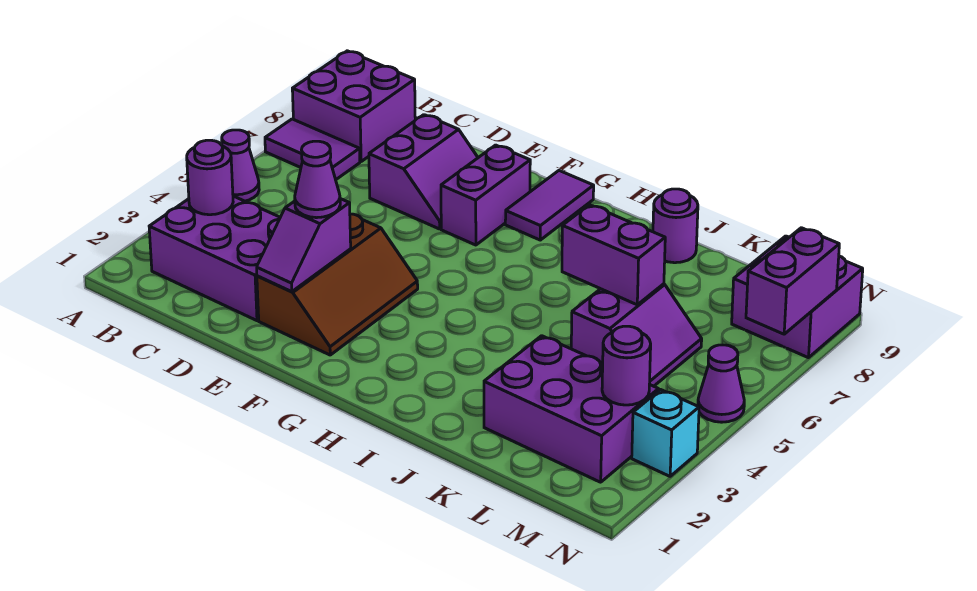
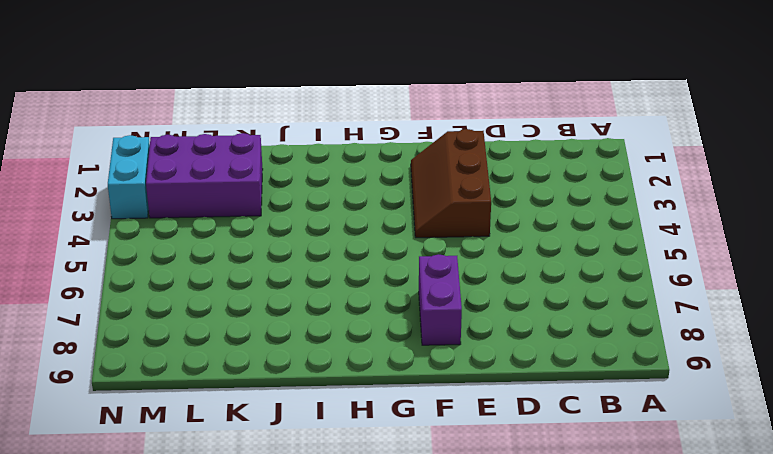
cyan brick N2:N3 level 1 -> cyan brick N3 level 1
none -> purple cone A5 level 1
none -> purple tile A7:B7 level 1
none -> purple brick A8:B9 level 1

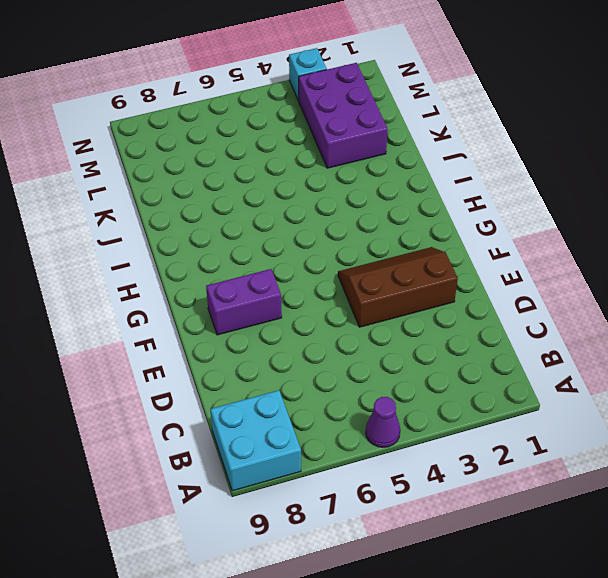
cyan brick A8:B9 level 1 -> purple brick A8:B9 level 1
none -> purple tile A7:B7 level 1
none -> purple brick B2:D3 level 1
none -> purple slope D7:E8 level 1 top D

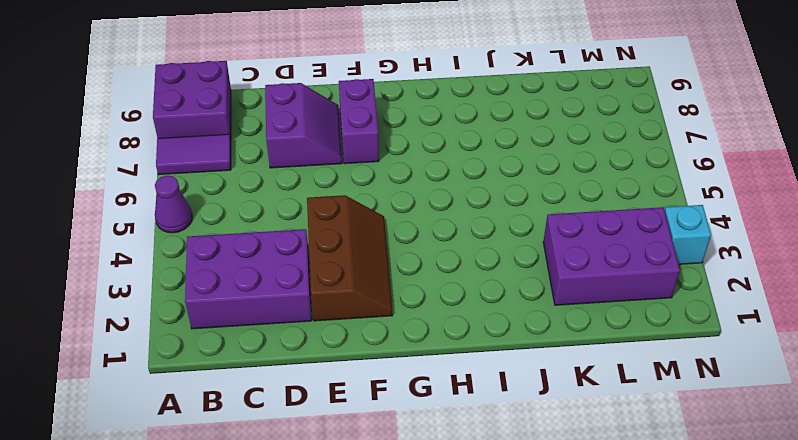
none -> purple tile G8:G9 level 1
none -> purple round brick J9 level 1
none -> purple slope K5:L6 level 1 top K

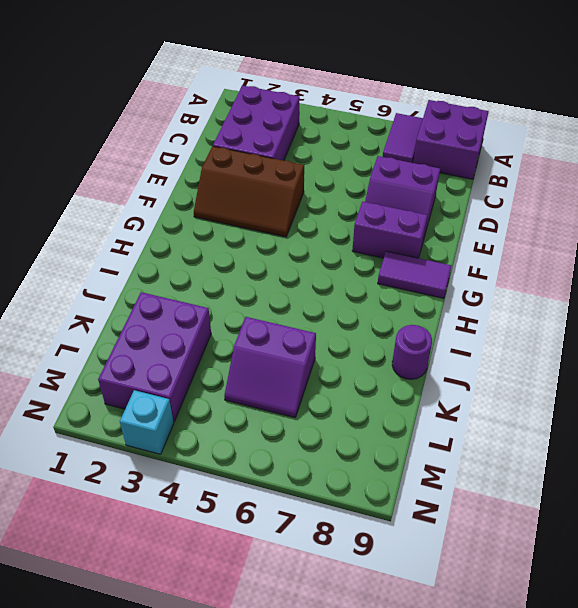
none -> purple cone A5 level 1
none -> purple brick M8:N9 level 1
none -> purple cone N5 level 1

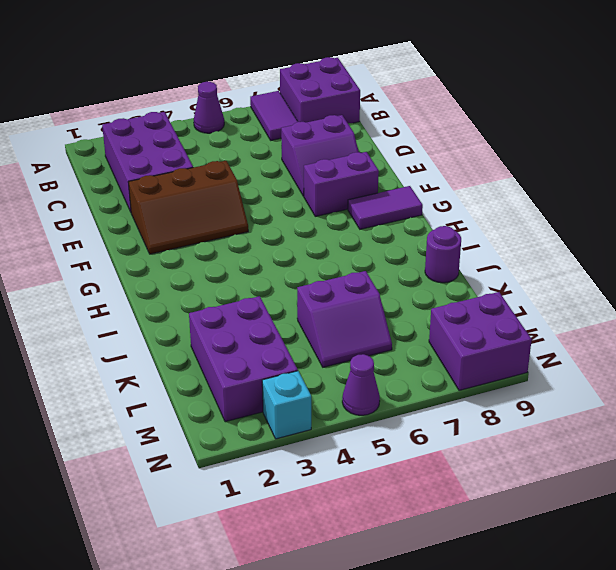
none -> purple round brick B3 level 2
none -> purple slope E2:E3 level 2 top 3
none -> purple brick J6:K6 level 2

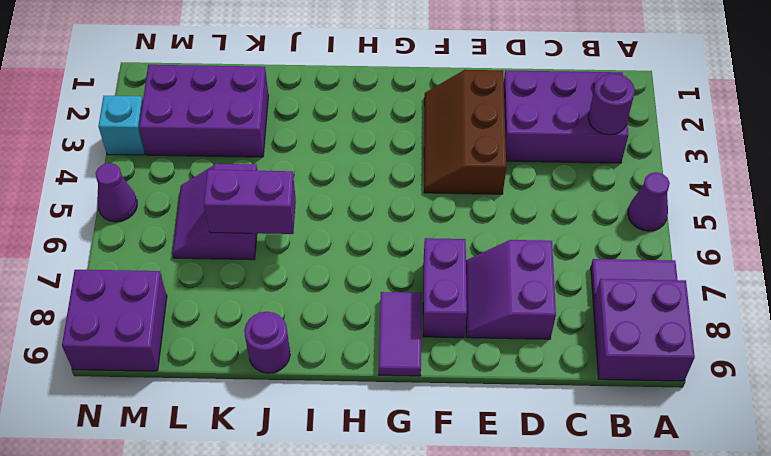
none -> purple slope E2:E3 level 2 top 3
none -> purple round brick M3 level 2
none -> purple brick N7:N8 level 2

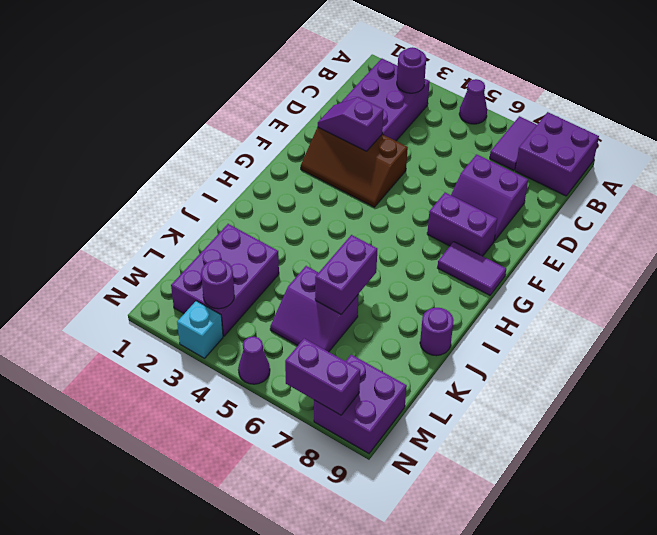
none -> purple cone E3 level 3

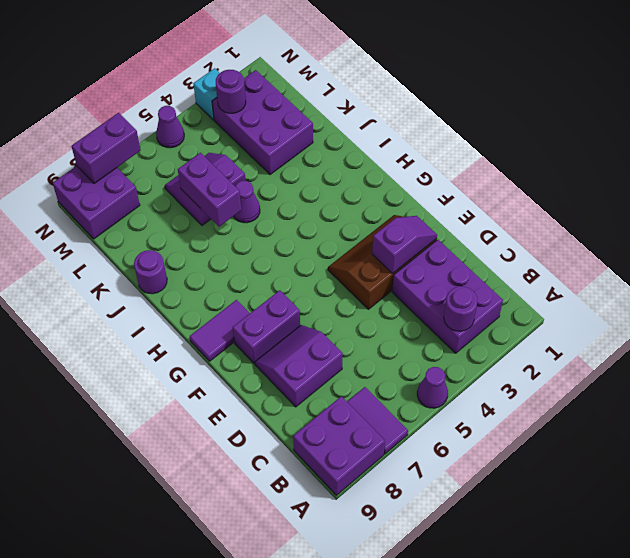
purple cone J5 level 1 -> purple cone E3 level 3

